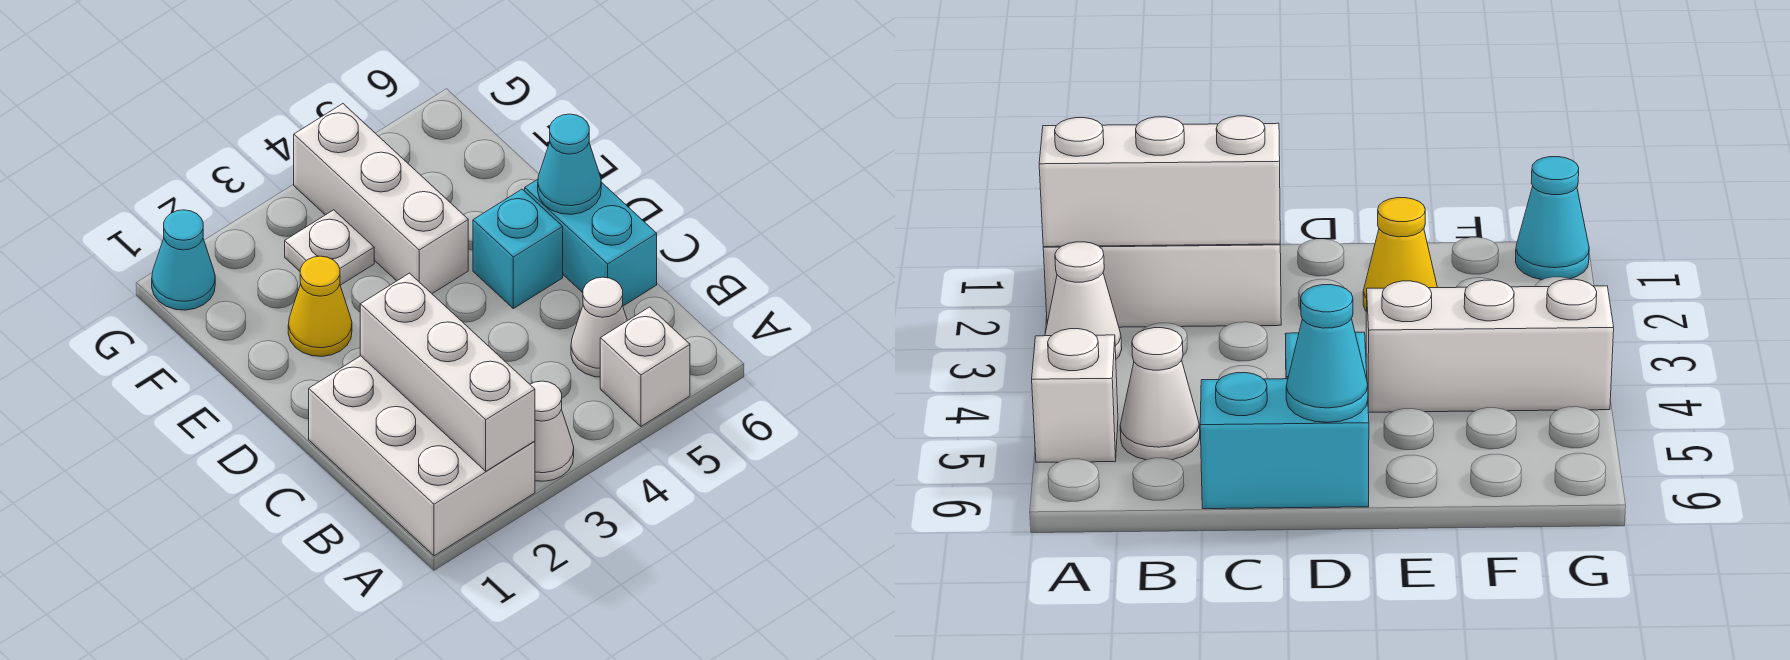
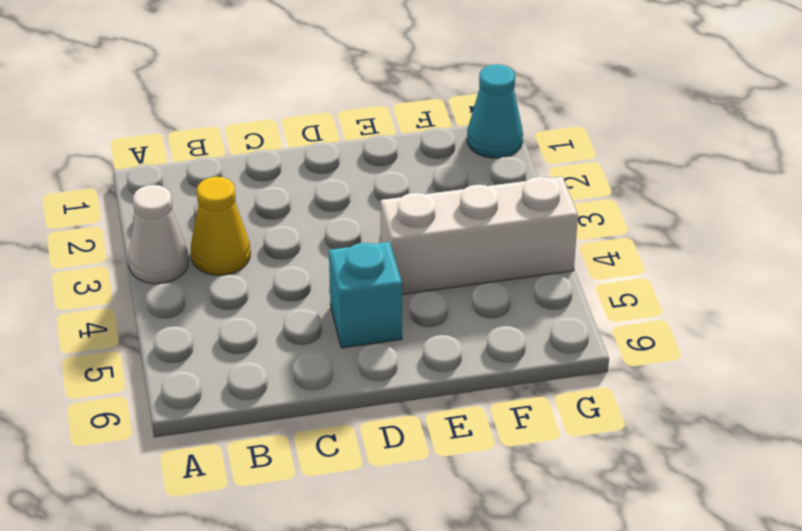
yellow cone B3 level 1 -> yellow cone E2 level 1
none -> white brick A1:C2 level 1
none -> white brick A5 level 1
none -> white cone B5 level 1

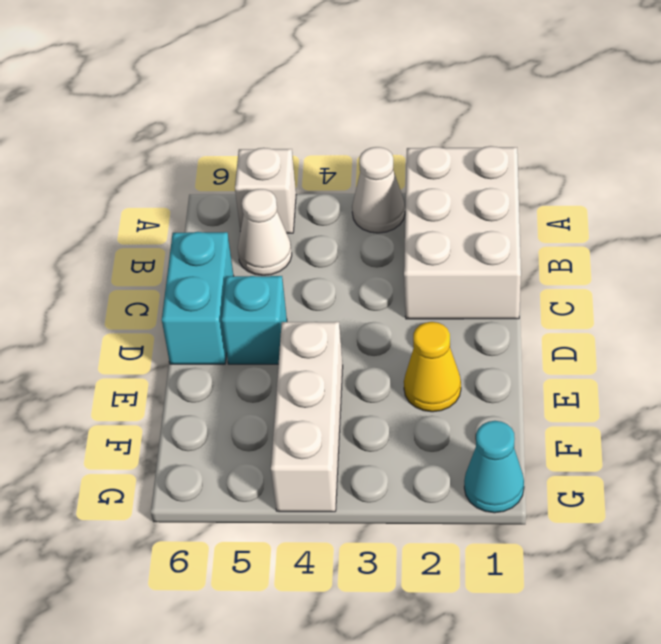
none -> white plate F3 level 1
none -> white brick A2:C2 level 2
none -> cyan cone D6 level 2

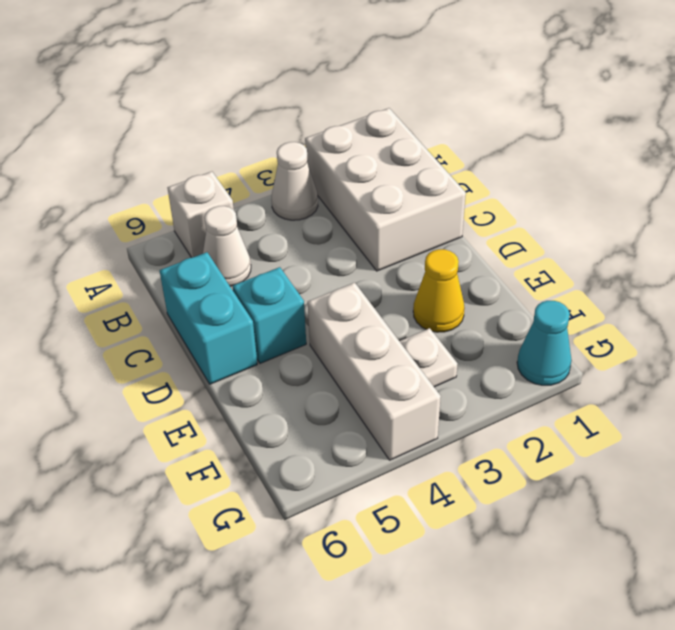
none -> white brick A2:C2 level 2
none -> cyan cone D6 level 2

